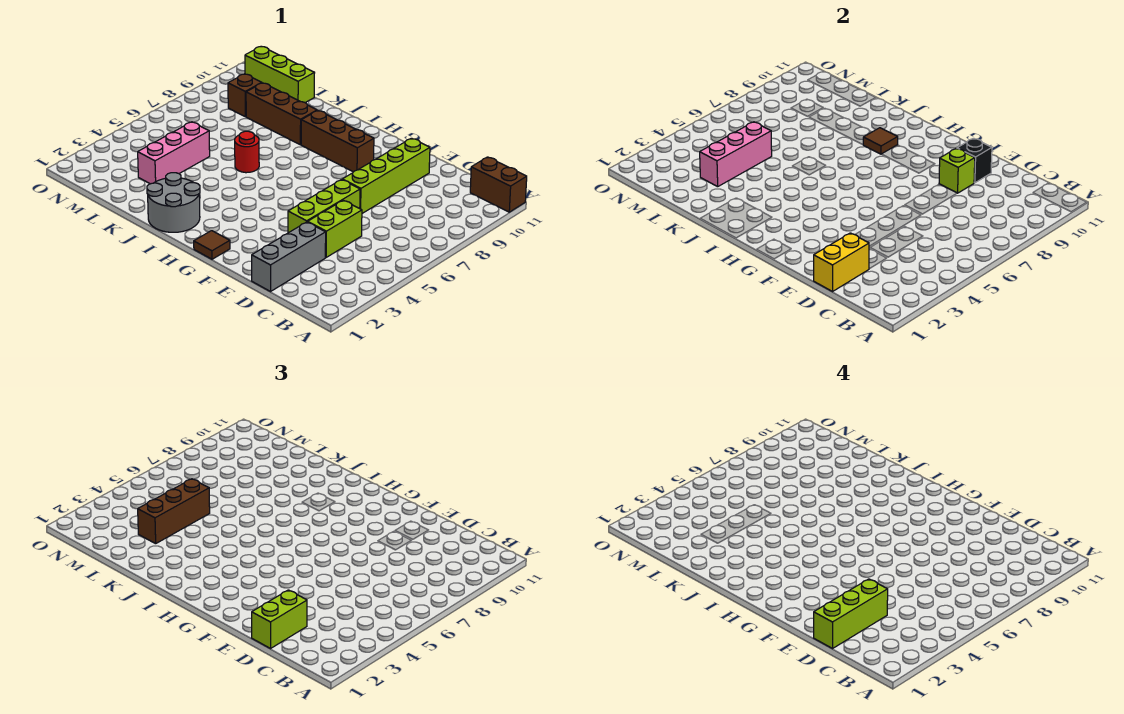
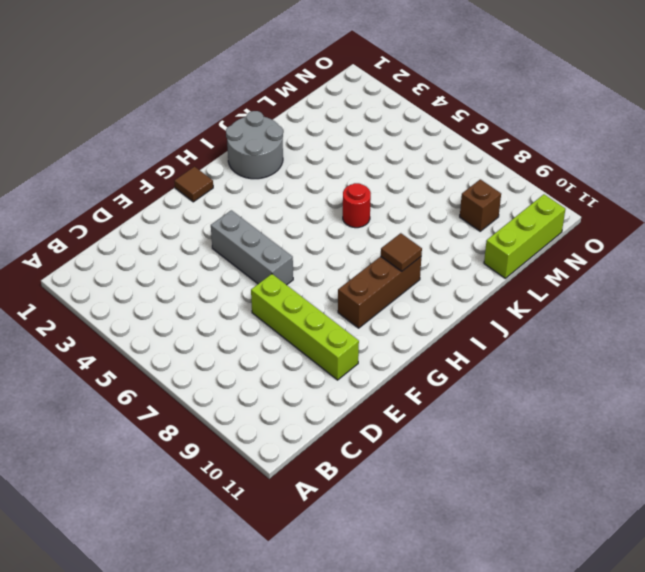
grey brick F4:F6 level 1 -> grey brick D1:D3 level 1
none -> brown brick A11:B11 level 1
none -> lime brick D4:D5 level 1
none -> lime brick E4:E6 level 1

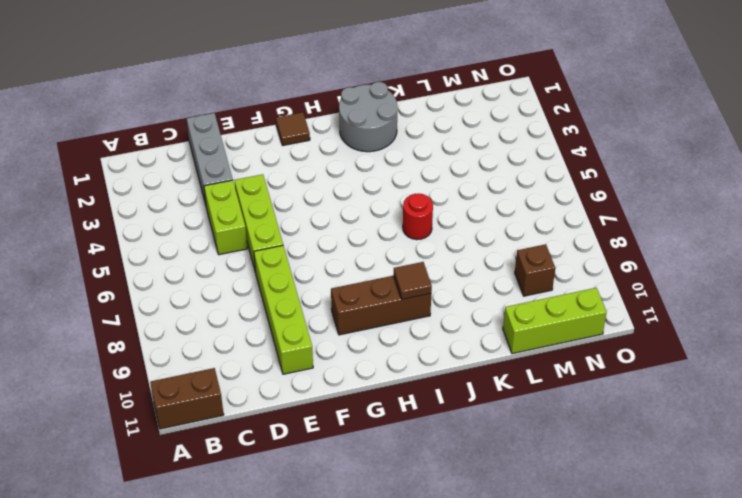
none -> brown brick J9:L9 level 1
none -> pink brick L3:L5 level 1
none -> yellow brick D1:D2 level 2

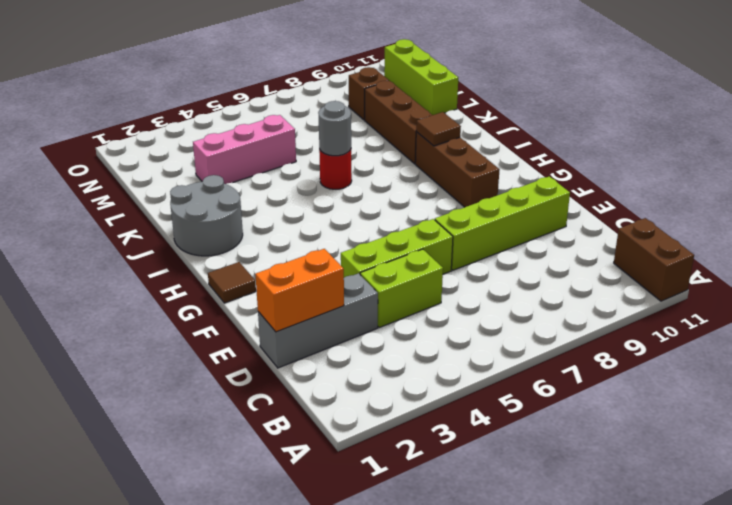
orange brick D1:D2 level 2 -> yellow brick D1:D2 level 2
grey round brick J6 level 2 -> none
none -> lime brick E9 level 2
none -> black brick E10 level 2
none -> pink brick L3:L5 level 2

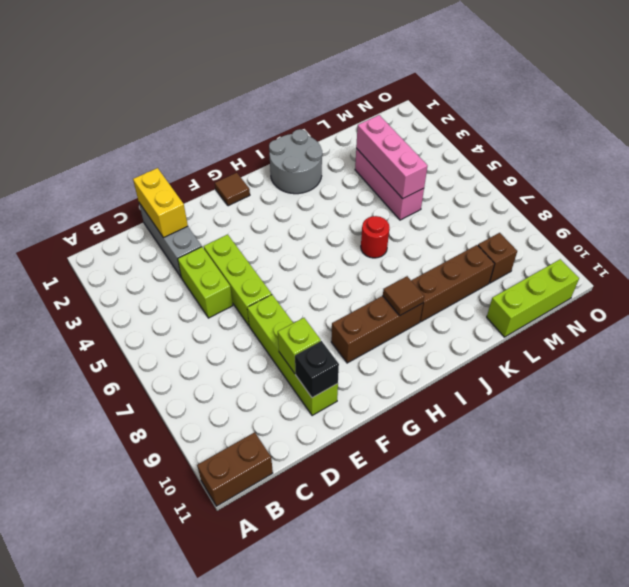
none -> lime brick D1:D2 level 3
none -> brown brick L3:L5 level 3
none -> lime brick D1:D3 level 4

